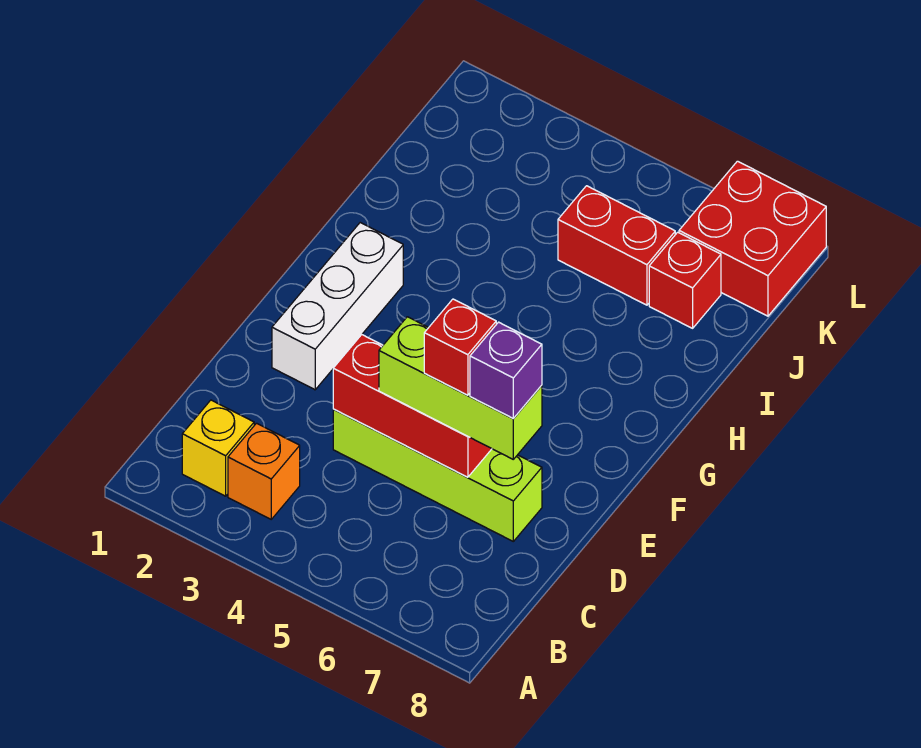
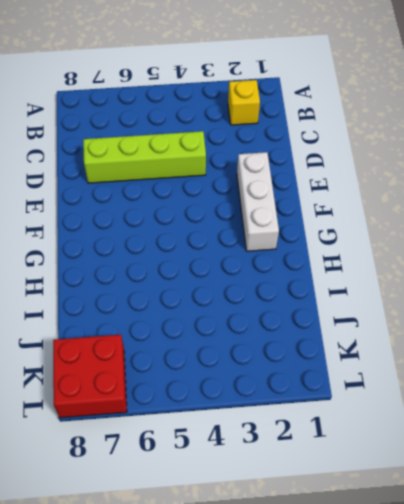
none -> orange brick B3 level 1
none -> red brick J5:J6 level 1

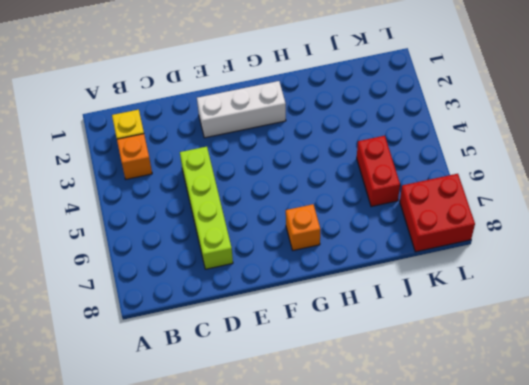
orange brick G7 level 1 -> none
none -> red brick J7 level 1
none -> red brick D4:D6 level 2

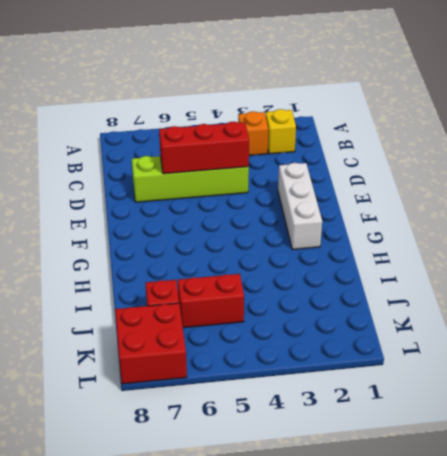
none -> lime brick D5:D7 level 3
none -> red brick D6 level 4

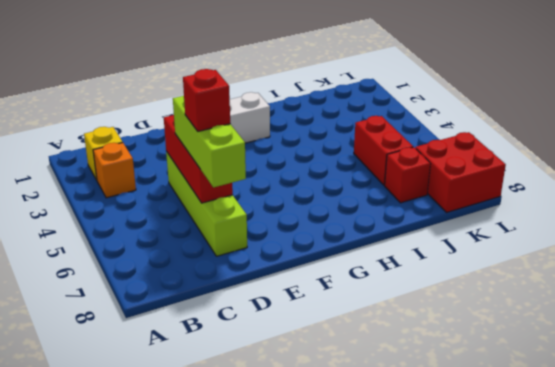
none -> purple brick D7 level 4

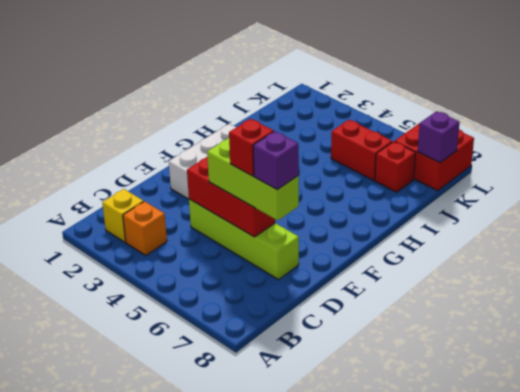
purple brick K8 level 2 -> none

